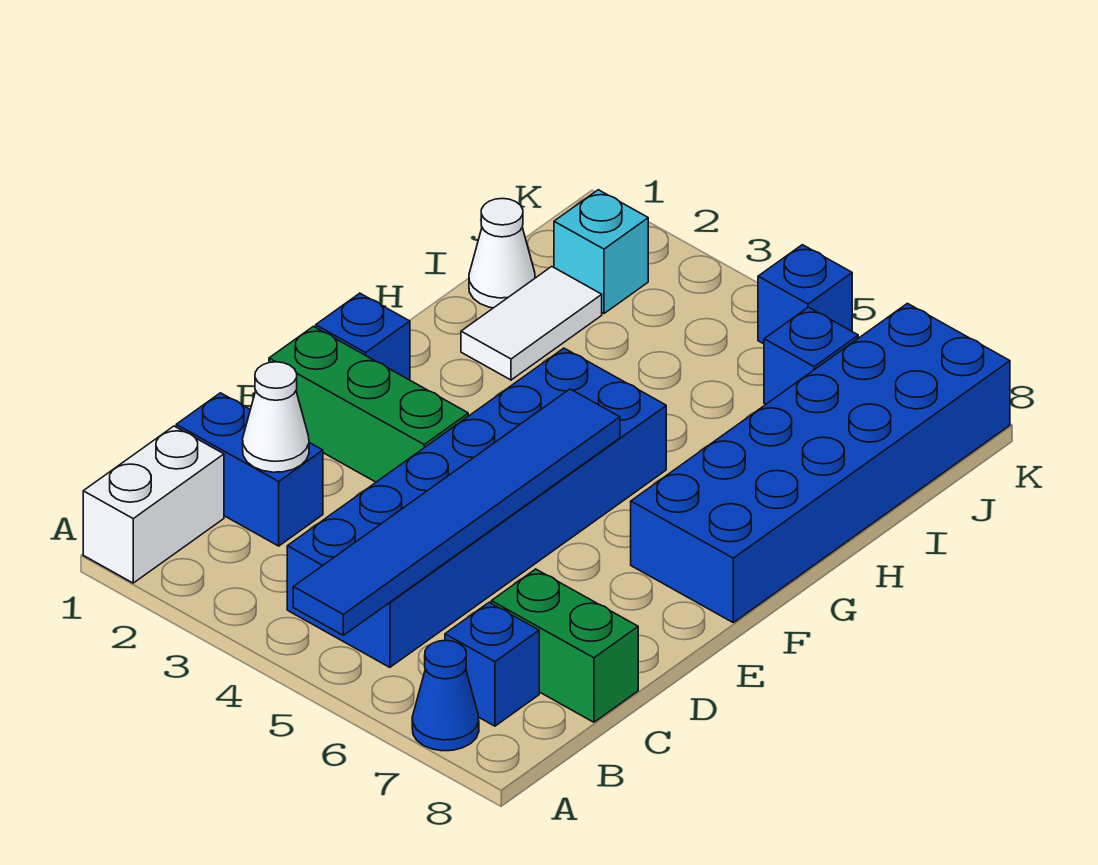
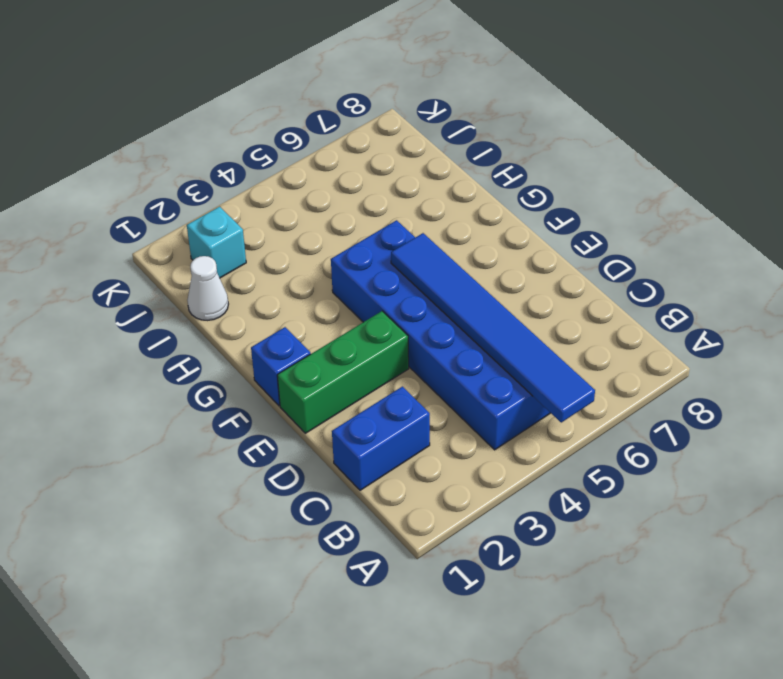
none -> white brick A1:B1 level 1
none -> blue cone A7 level 1
none -> blue brick B7 level 1

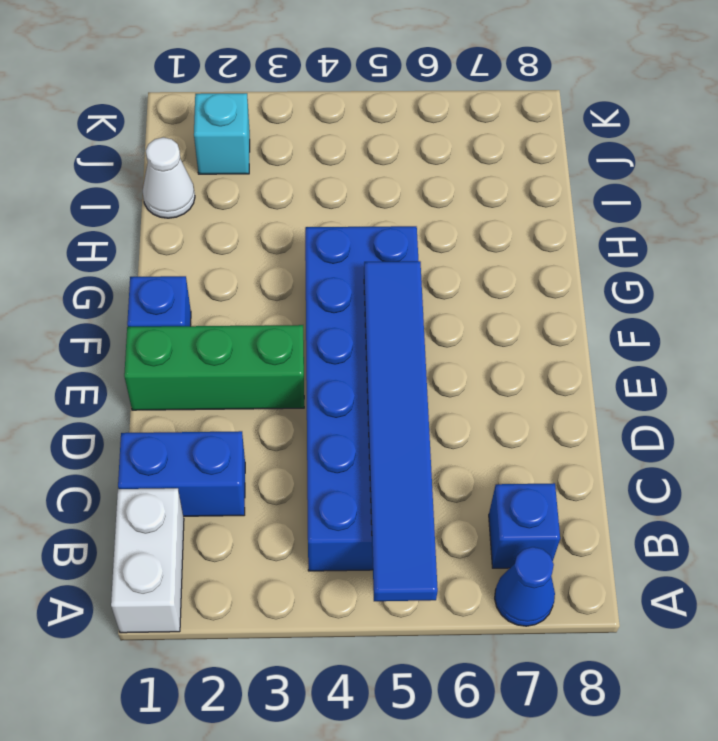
none -> green brick C7:C8 level 1
none -> blue brick F7:K8 level 1
none -> white tile H2:I2 level 1

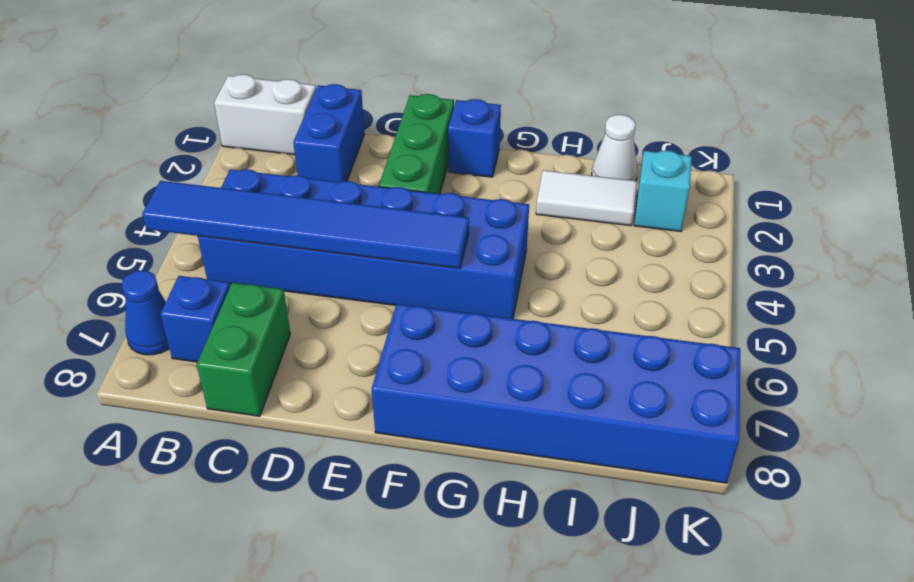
none -> blue brick J6 level 1
none -> blue brick K5 level 1
none -> white cone C2 level 2

